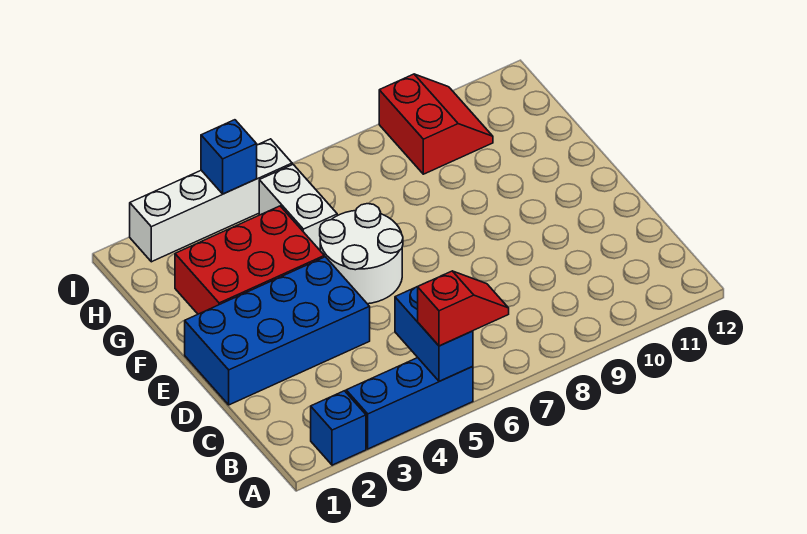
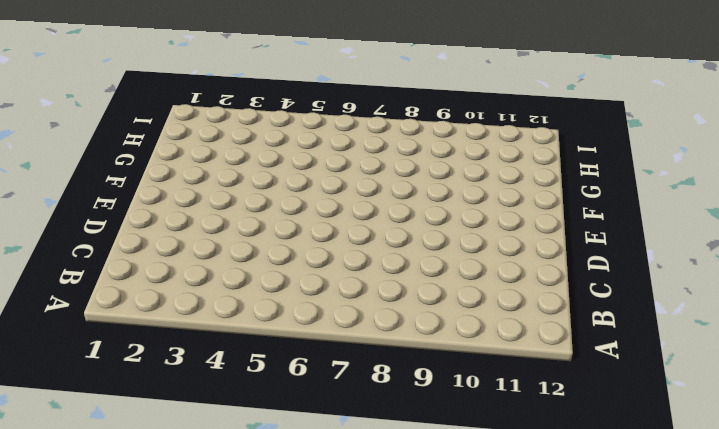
none -> blue brick A2 level 1
none -> blue brick A3:A5 level 1

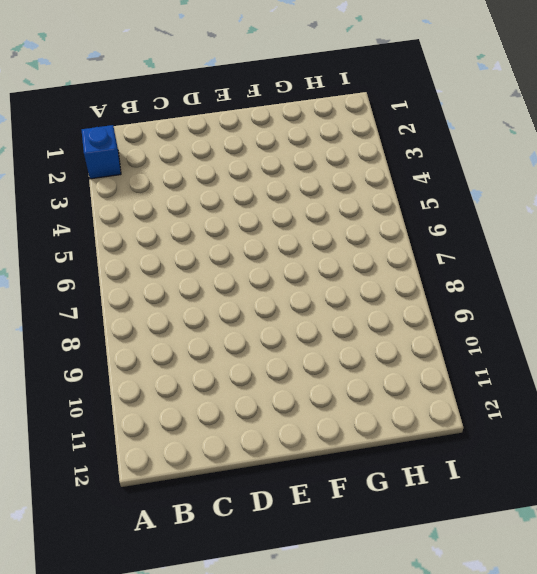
none -> blue brick A3:A5 level 1
none -> blue brick D1:E4 level 1

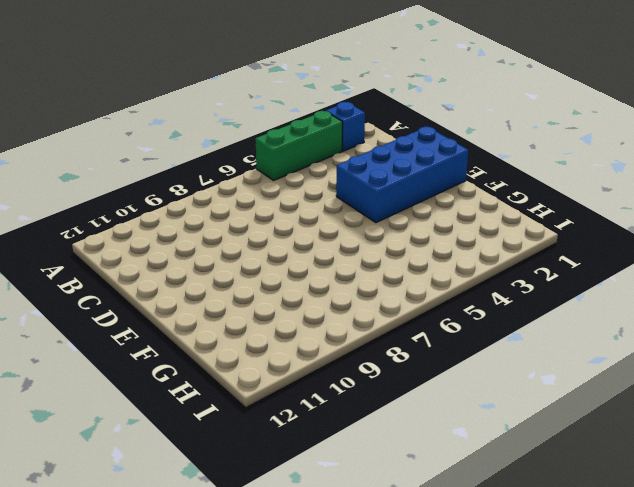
green brick A3:A5 level 1 -> blue brick A3:A5 level 1
none -> white round brick E5:F6 level 1
none -> red brick F2:G4 level 1

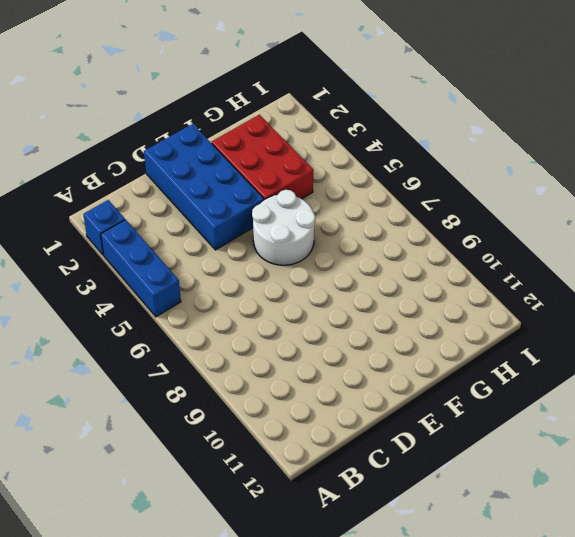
none -> white brick G5:H5 level 1
none -> red slope H9:I10 level 1 top 9

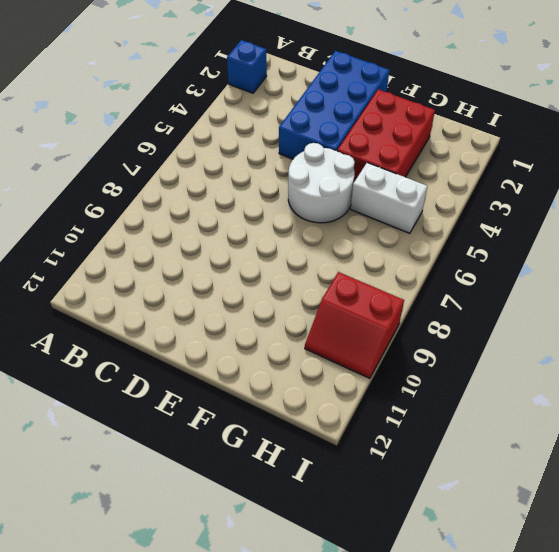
none -> blue brick A3:A5 level 1
none -> white brick I2:I5 level 1

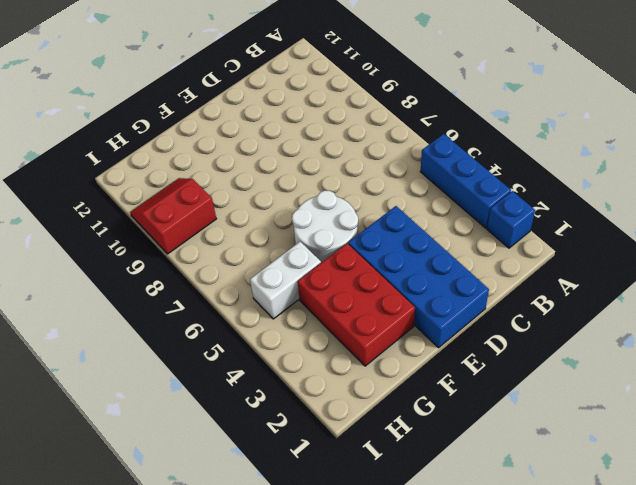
none -> white brick I2:I5 level 1
none -> blue brick A5:B5 level 2

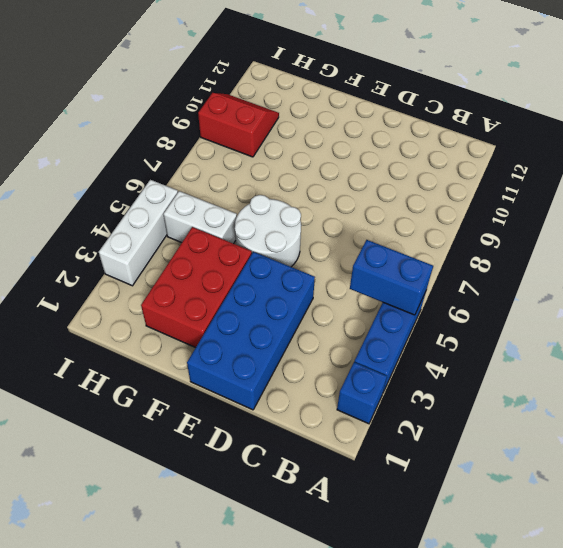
white brick I3:I5 level 1 -> white brick I2:I5 level 1
none -> blue brick I4 level 2
none -> red slope A5:A6 level 3 top 5

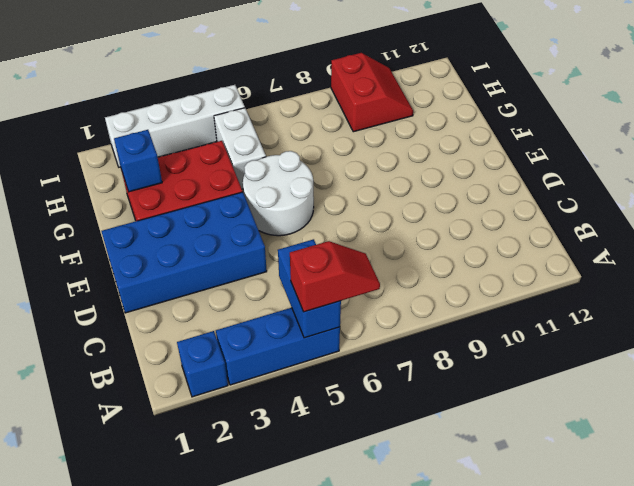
blue brick G2 level 2 -> blue brick I4 level 2

